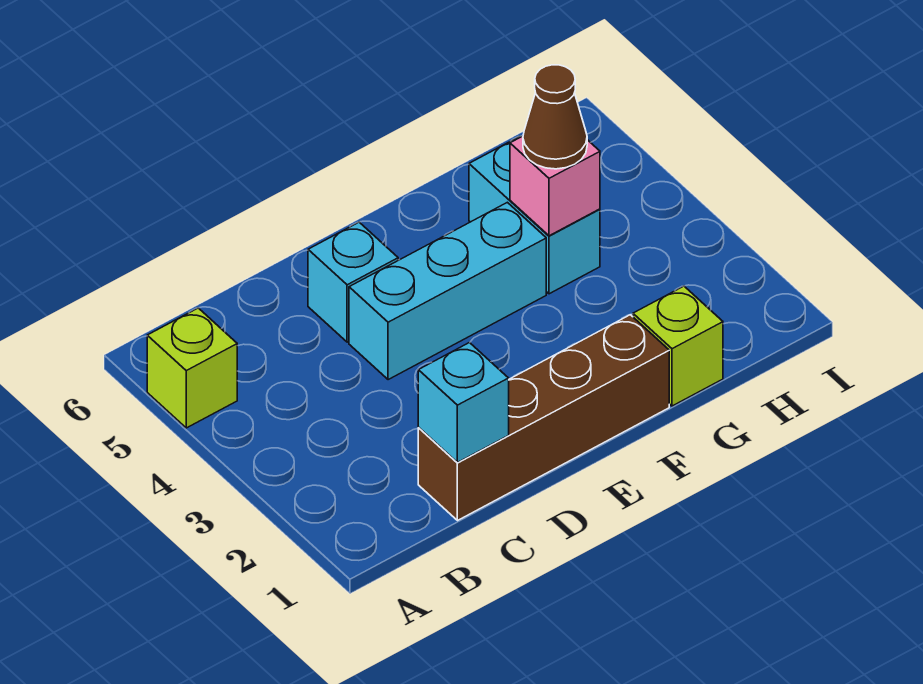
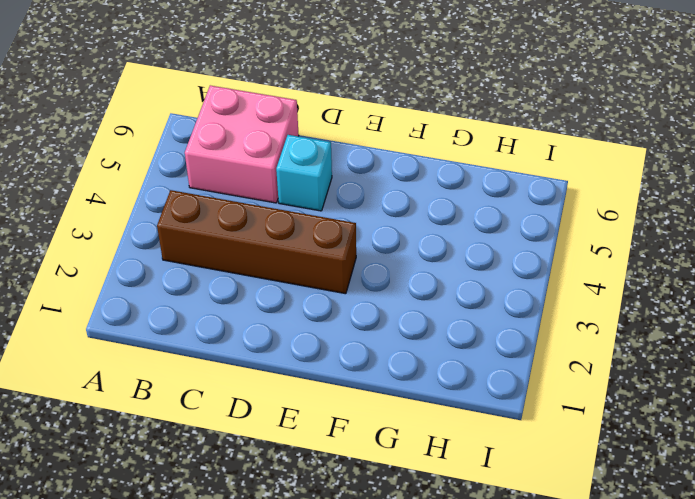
brown brick B3:E3 level 1 -> brown brick C1:F1 level 1
pink brick B5:C6 level 1 -> none
none -> lime brick A5 level 1
none -> cyan brick D4:F4 level 1

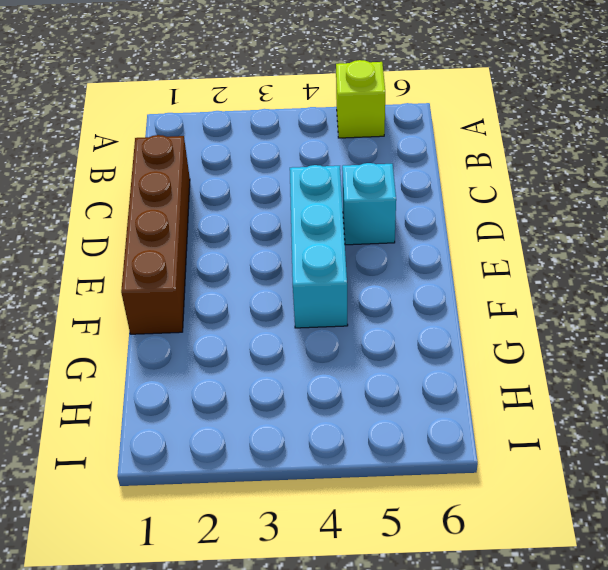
none -> lime brick G1 level 1
none -> cyan brick G4:G5 level 1

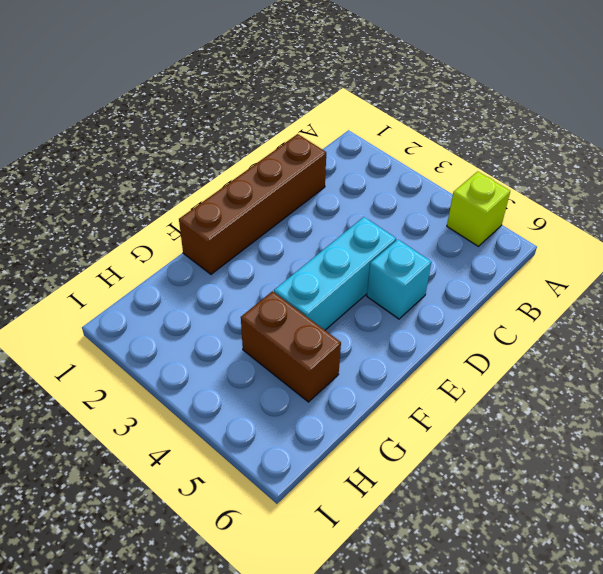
brown brick G4:G5 level 1 -> cyan brick G4:G5 level 1
none -> lime brick G1 level 1
none -> cyan brick C1 level 2

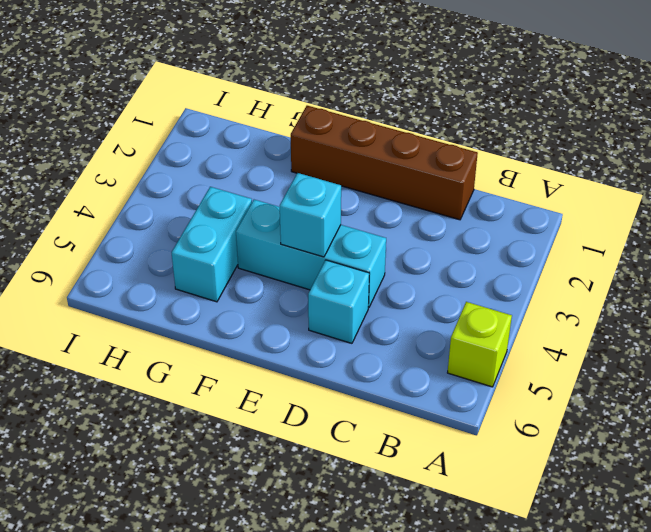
cyan brick E4 level 2 -> cyan brick C1 level 2
none -> lime brick G1 level 1
none -> pink brick G4 level 2

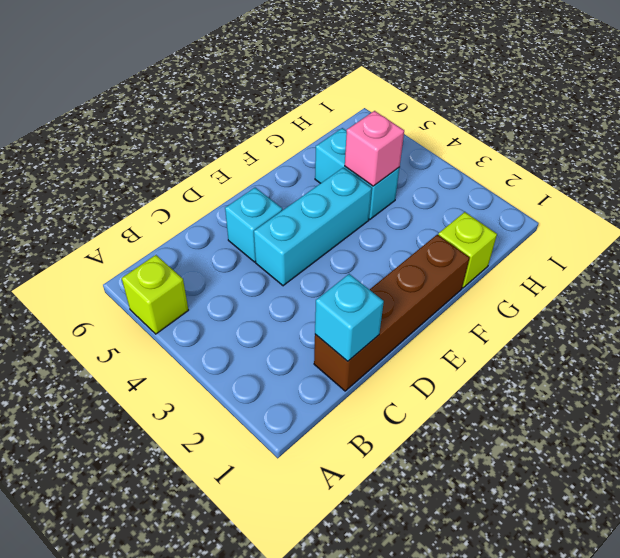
none -> brown cone G4 level 3

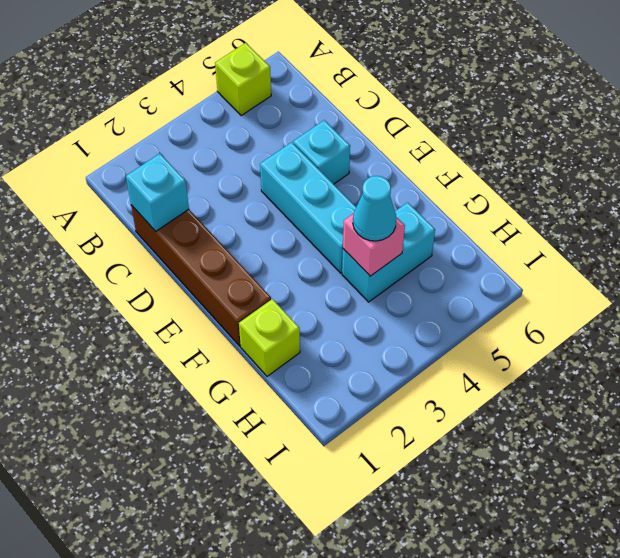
cyan cone G4 level 3 -> brown cone G4 level 3

